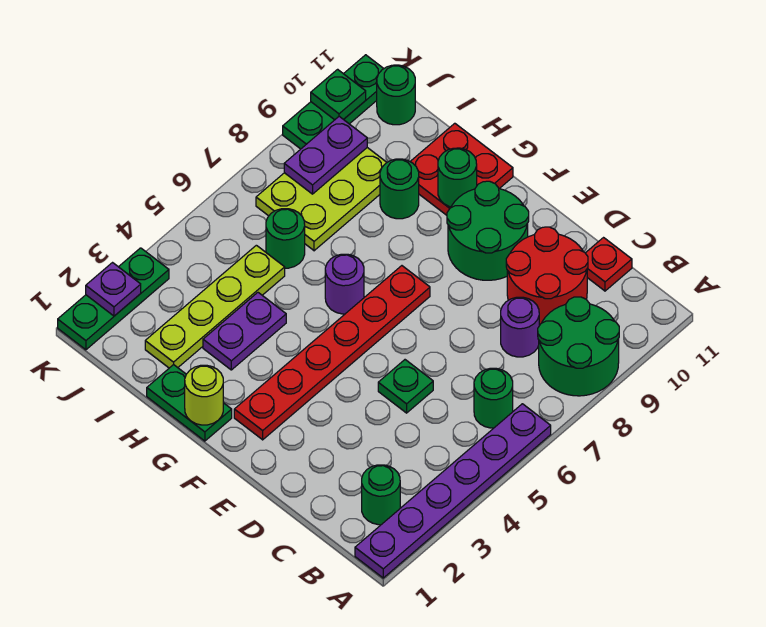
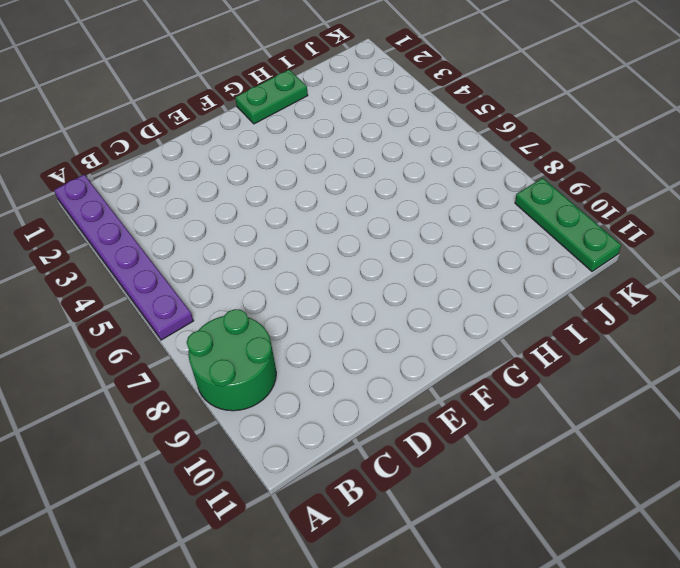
none -> green round brick B2 level 1
none -> green round brick B6 level 1
none -> purple round brick C8 level 1

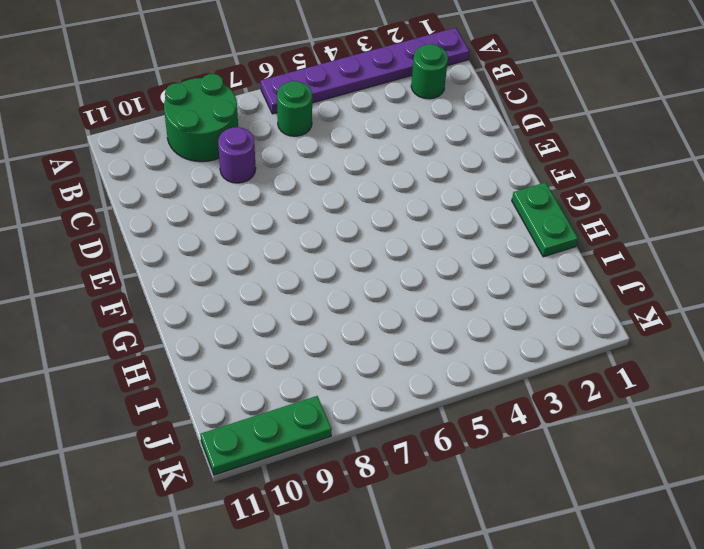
none -> red round brick C9:D10 level 1
none -> red plate C11 level 1
none -> green plate D5 level 1

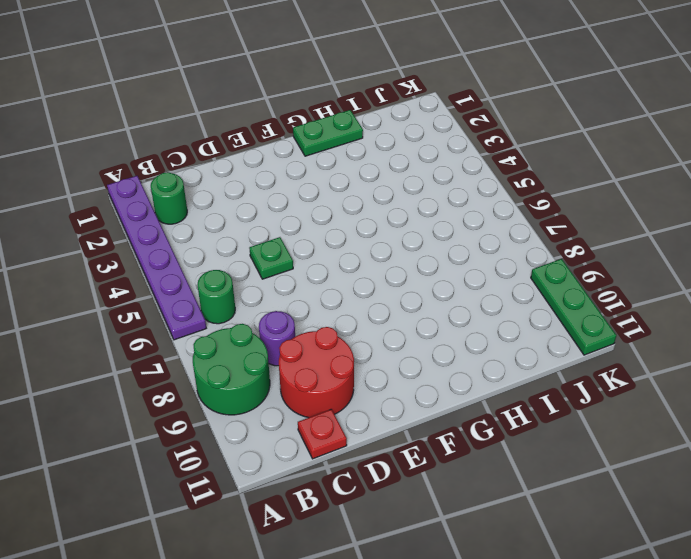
none -> green round brick E9:F10 level 1
none -> red plate F2:F7 level 1
none -> purple round brick G6 level 1

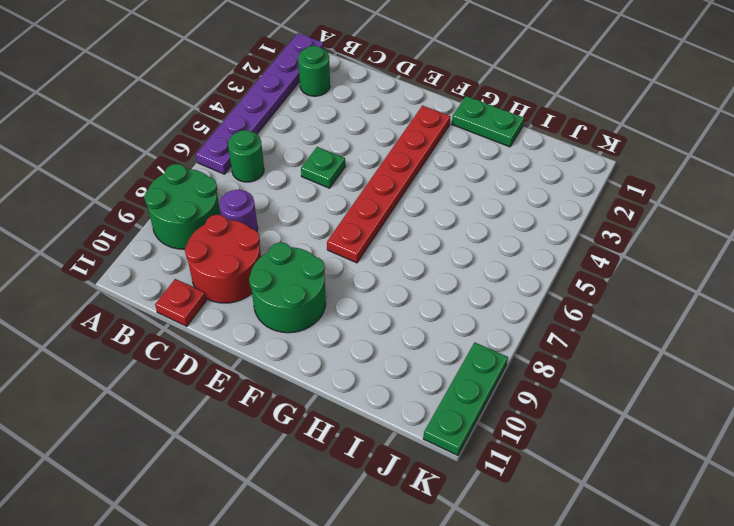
none -> purple round brick G6 level 1
none -> red plate G10:H11 level 1
none -> purple plate H3:H4 level 1

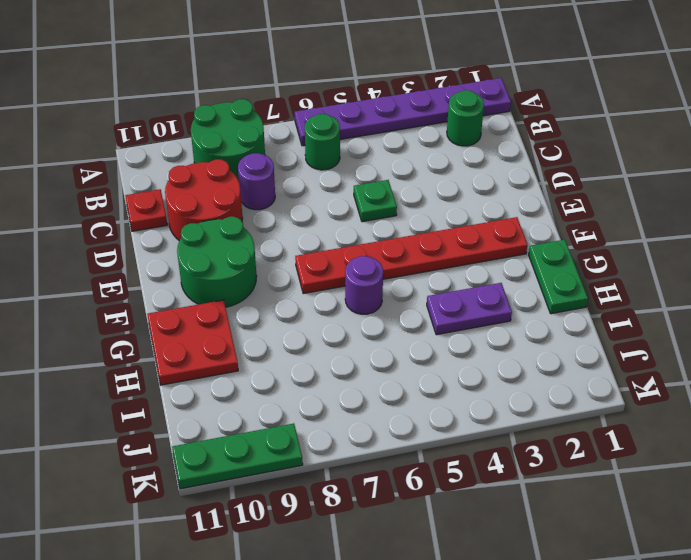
none -> green round brick H9 level 1
none -> lime plate I2:I5 level 1
none -> green round brick I6 level 1

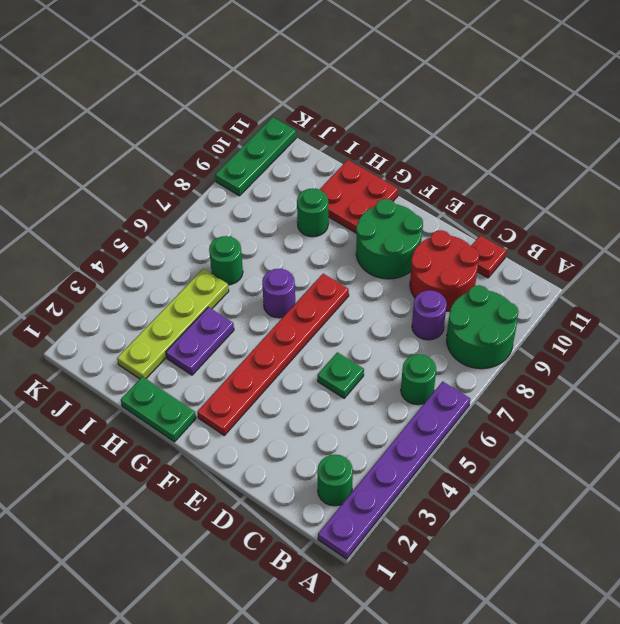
none -> lime plate I7:J9 level 1
none -> green round brick J11 level 1
none -> green plate K1:K3 level 1

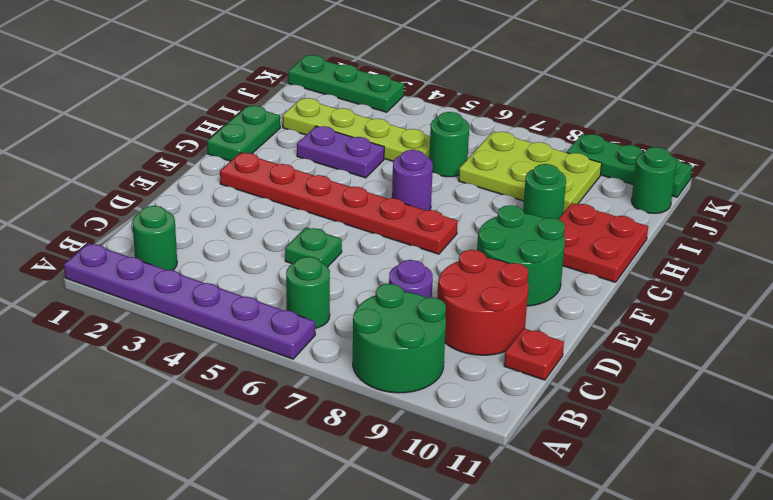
none -> lime round brick G1 level 2
none -> green round brick G10 level 2
none -> purple plate J8:J9 level 2

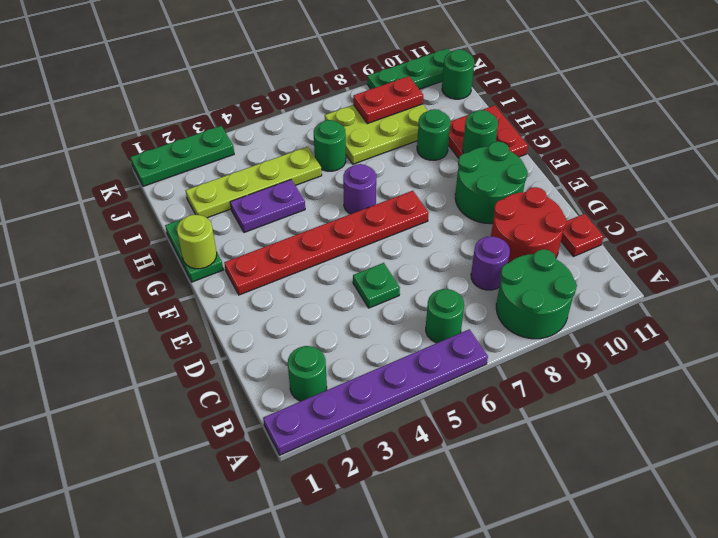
red plate J8:J9 level 2 -> purple plate J8:J9 level 2
none -> purple plate K2 level 2
none -> green plate K10 level 2

